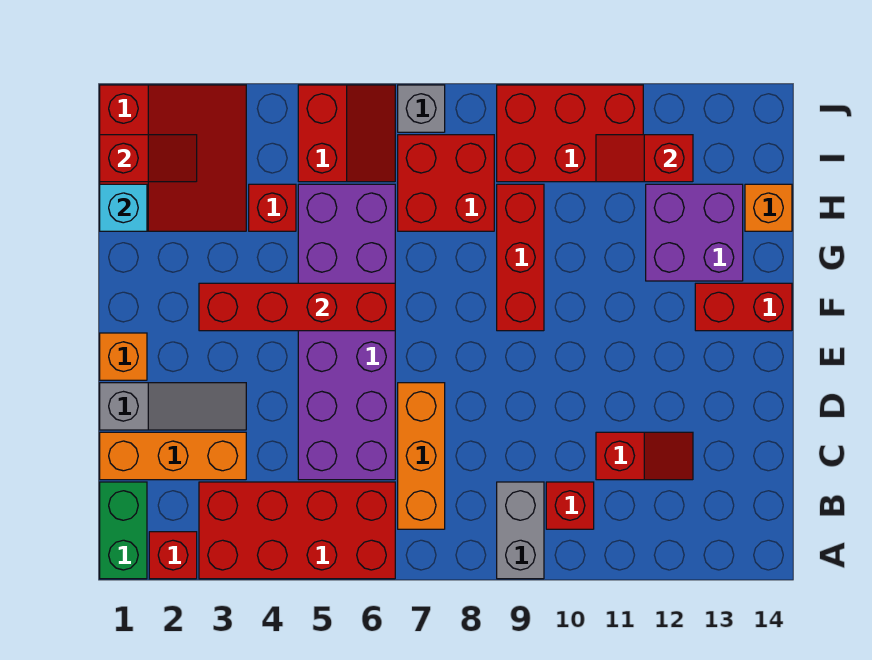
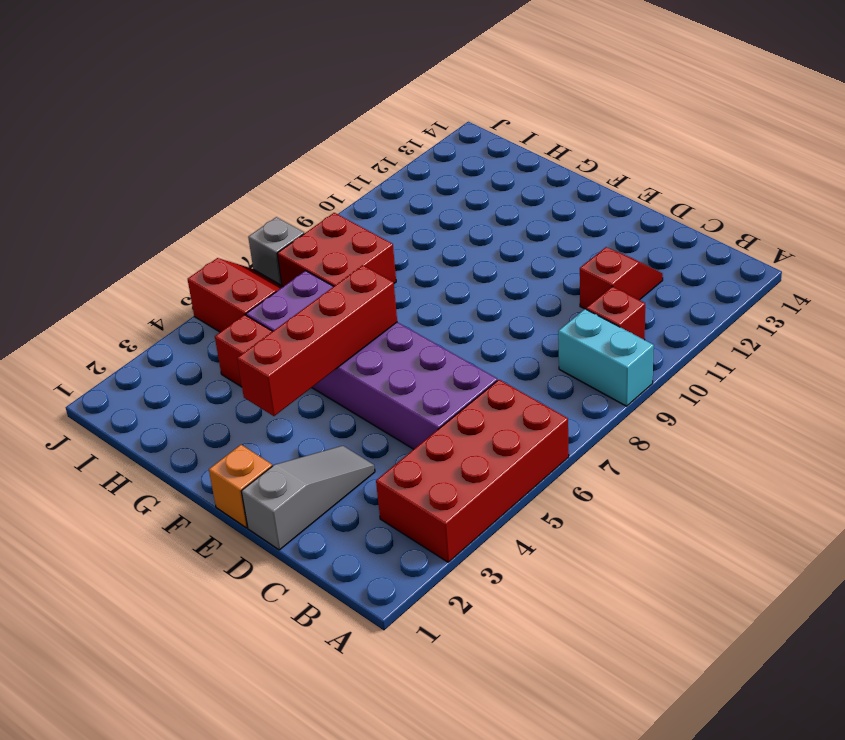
cyan brick A9:B9 level 1 -> grey brick A9:B9 level 1
none -> green brick A1:B1 level 1
none -> red brick A2 level 1
none -> orange brick B7:D7 level 1

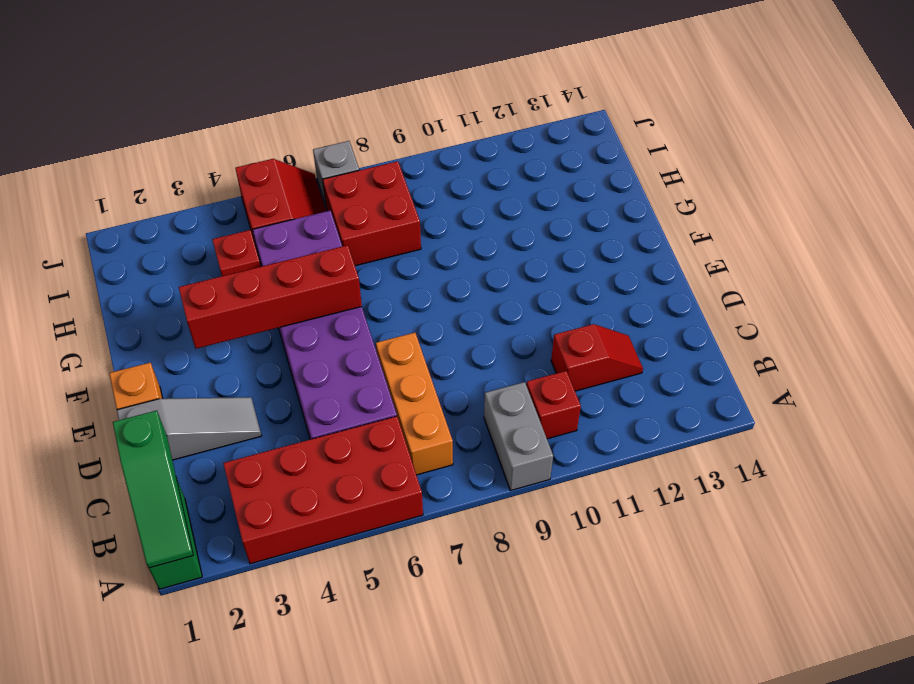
green slope A1:C1 level 2 top C -> none
none -> red brick A2 level 1
none -> orange brick C1:C3 level 1
none -> red brick F9:H9 level 1

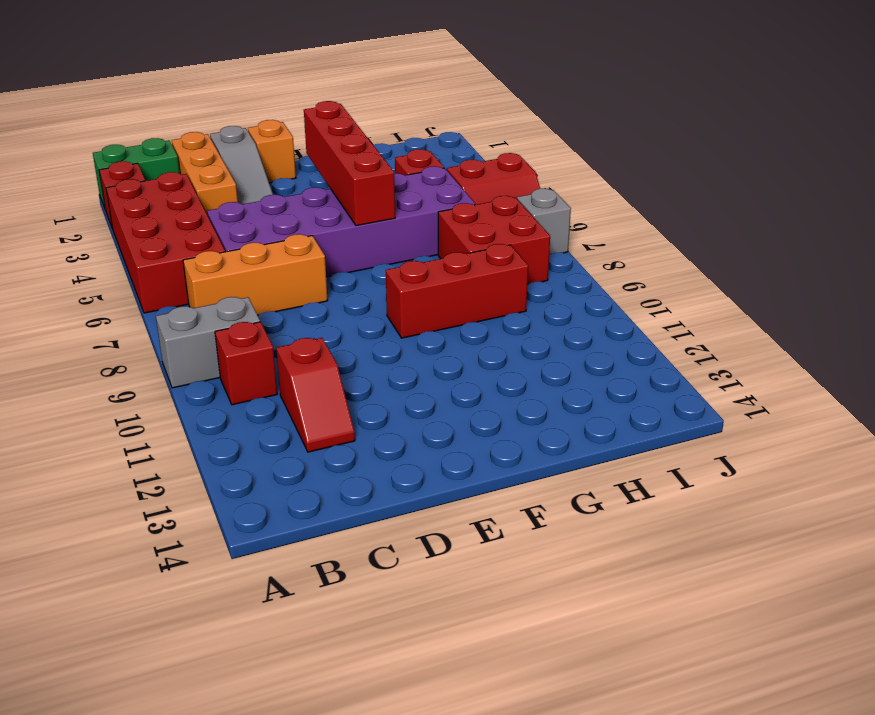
none -> red brick F13:F14 level 1
none -> purple brick G12:H13 level 1
none -> red slope H1:J3 level 1 top 1

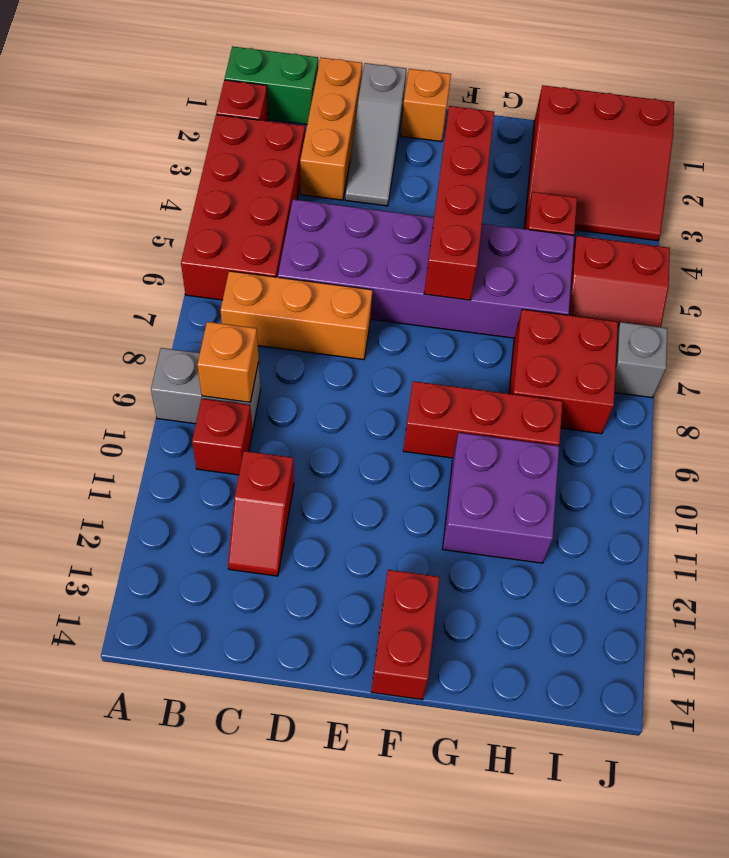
orange brick B9 level 2 -> orange brick H14 level 1
purple brick G10:H11 level 1 -> purple brick G12:H13 level 1
none -> red brick I9:J11 level 1
none -> cyan brick H1 level 2
none -> red slope I1:I2 level 2 top 1

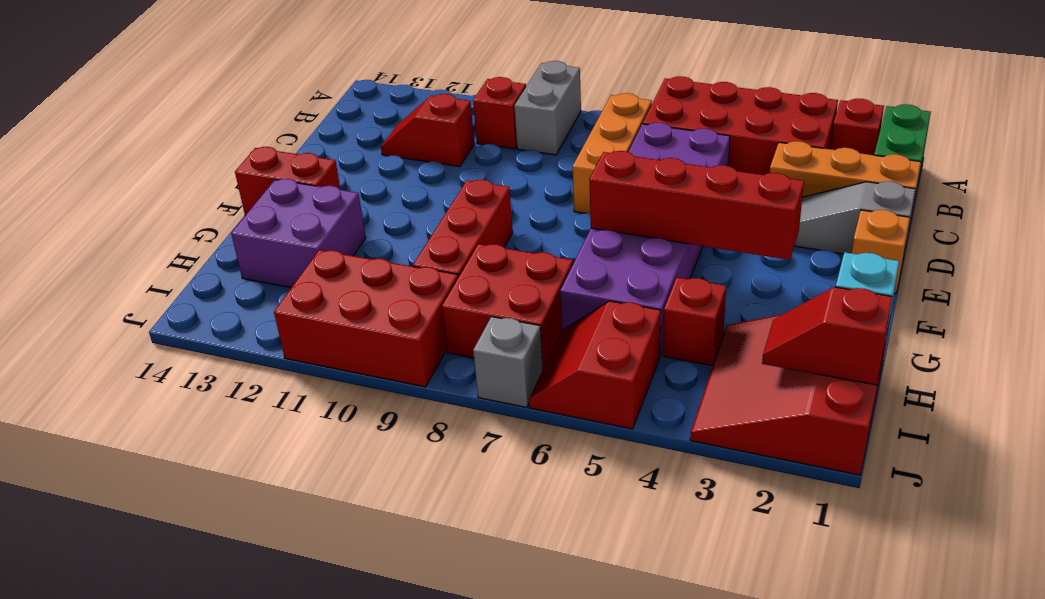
none -> orange brick H14 level 1
none -> red slope I11:I12 level 2 top 12

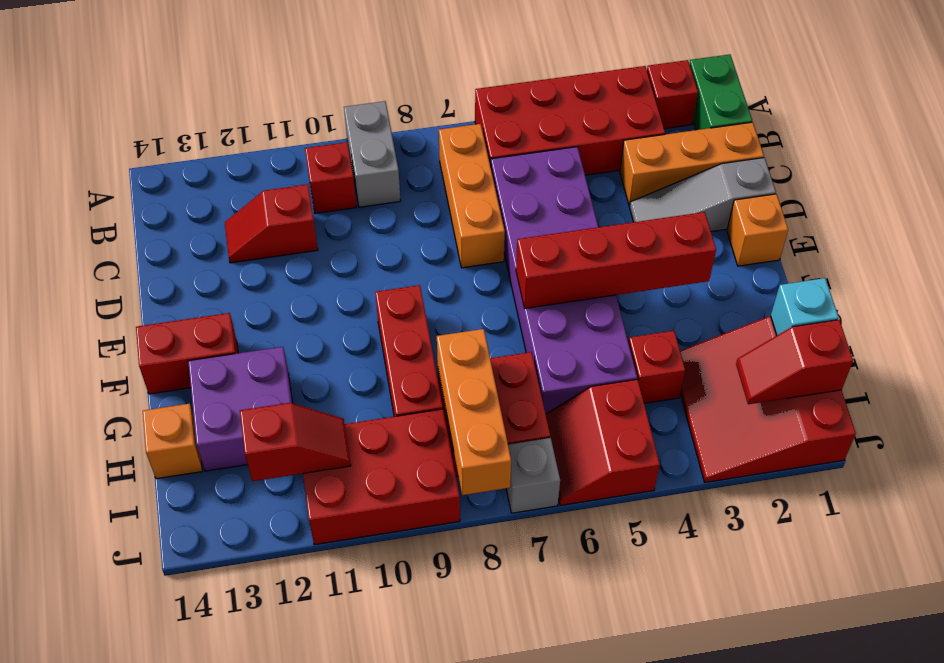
orange brick H8:J8 level 2 -> none

